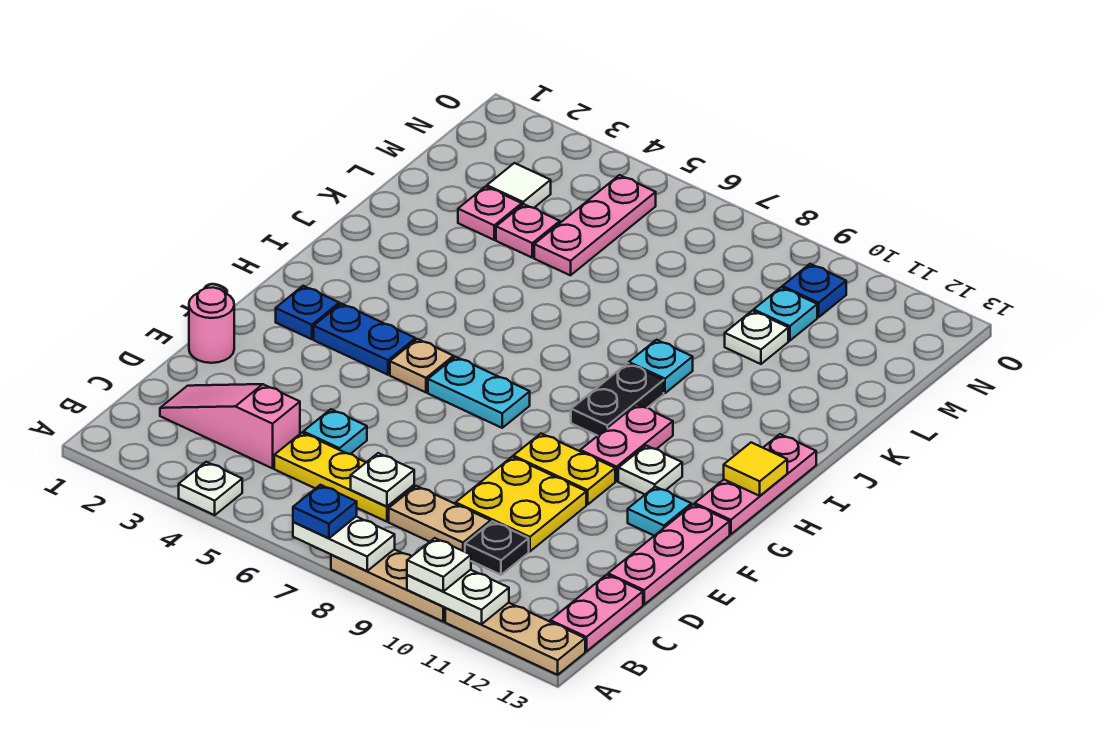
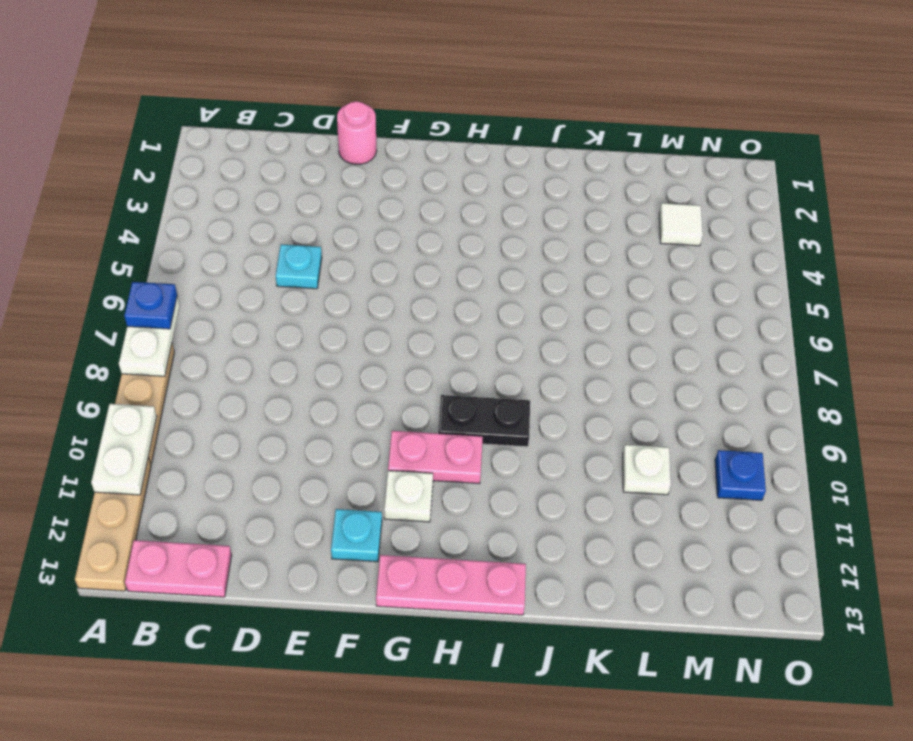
none -> white plate A4 level 1
none -> pink slope C2:C4 level 1 top 4
none -> yellow plate C5:C7 level 1
none -> tan plate C8:C9 level 1

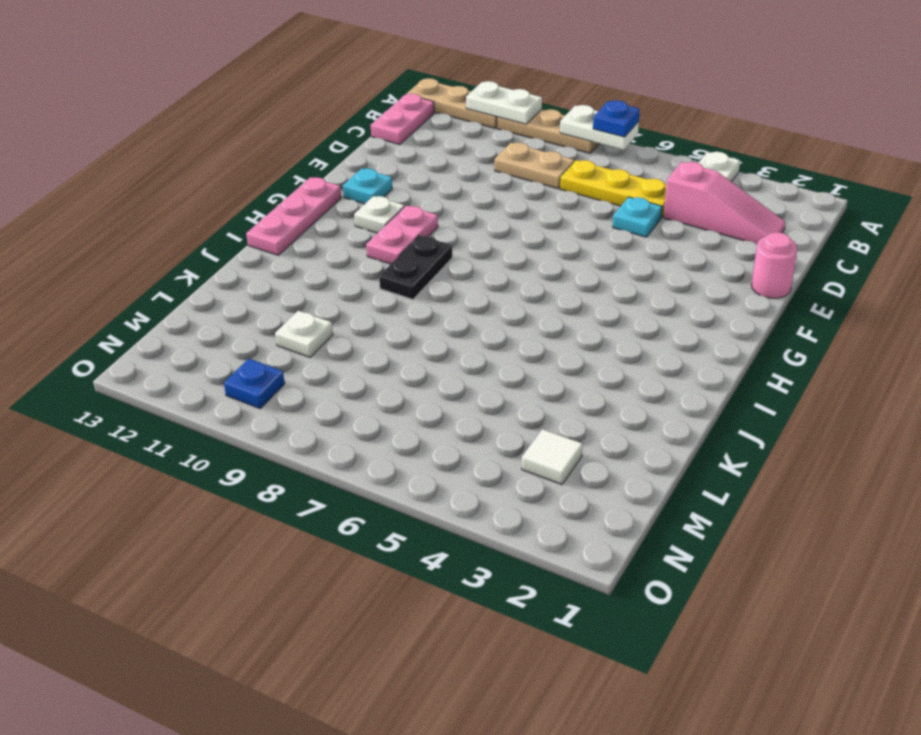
none -> black plate C10 level 1
none -> yellow plate D9:E10 level 1
none -> pink plate D13:F13 level 1
none -> yellow plate F9:F10 level 1

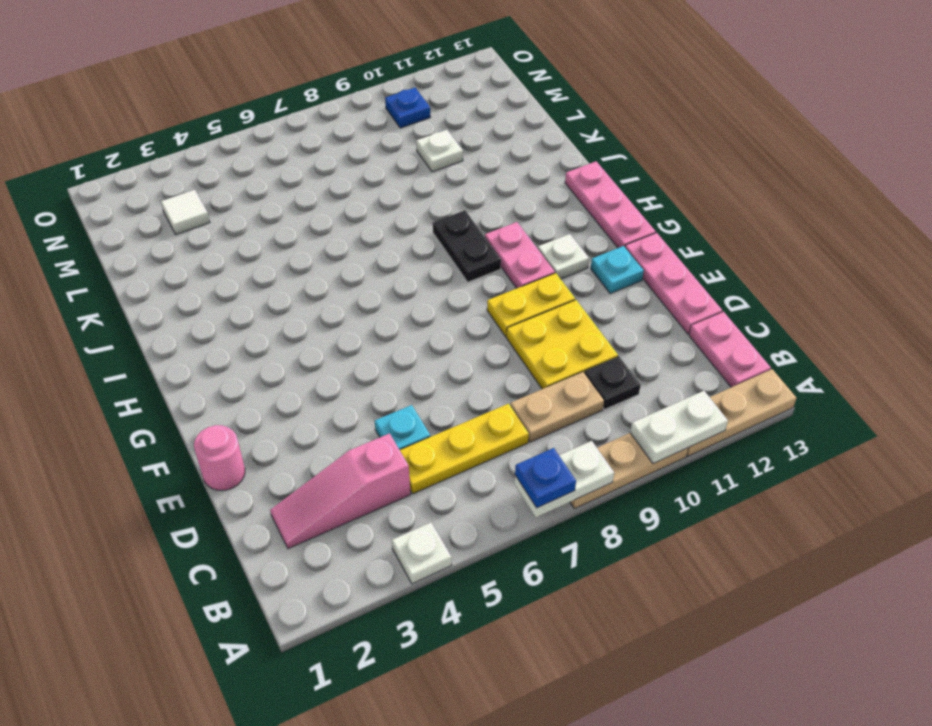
none -> blue plate G2 level 1
none -> blue plate G3:G4 level 1
none -> tan plate G5 level 1
none -> cyan plate G6:G7 level 1

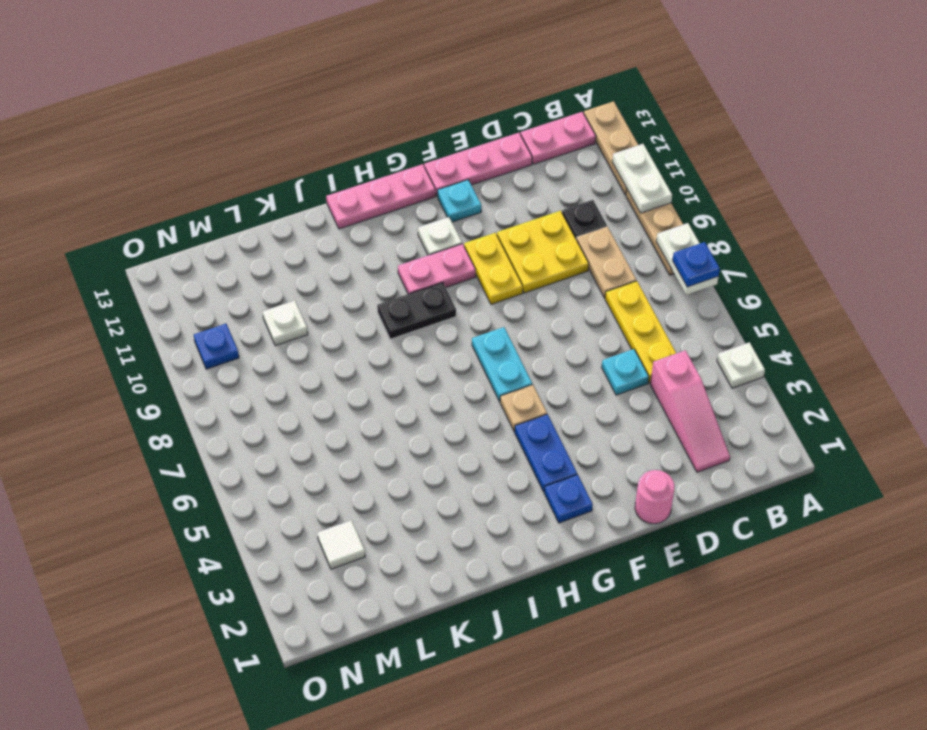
none -> cyan plate J9 level 1
none -> pink plate L3 level 1
none -> pink plate L4 level 1
none -> pink plate L5:N5 level 1

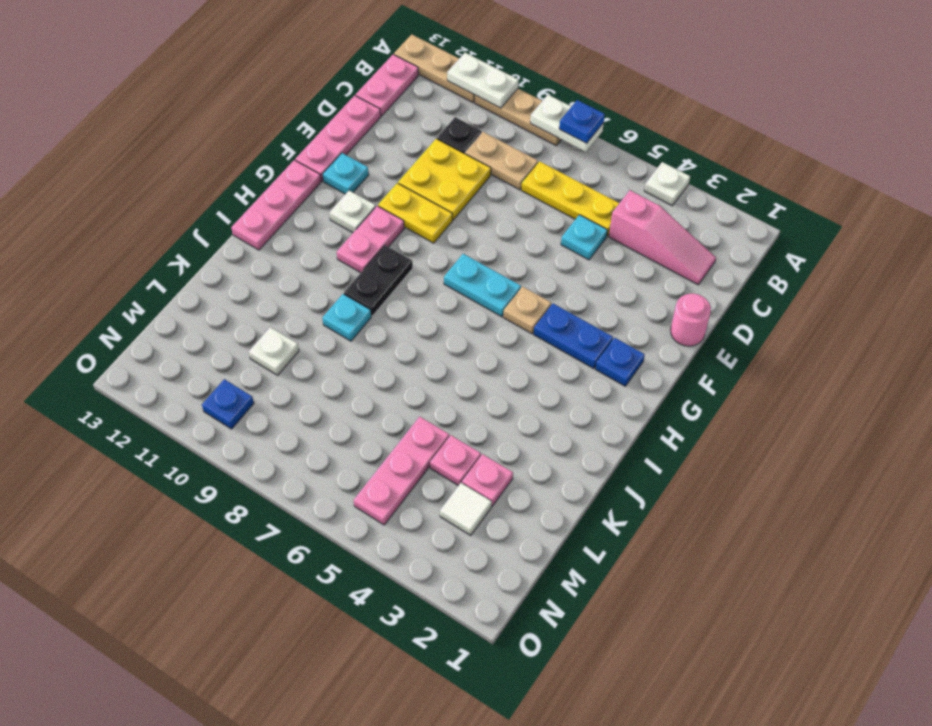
none -> cyan plate M10 level 1
none -> white plate C7 level 2
none -> yellow tile H13 level 2
none -> white plate A10 level 3

